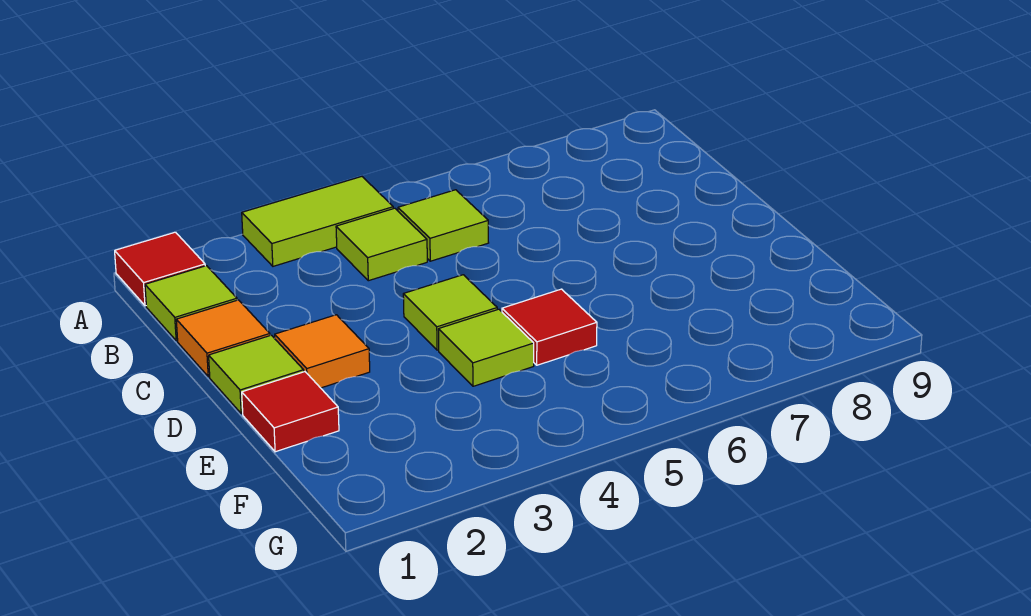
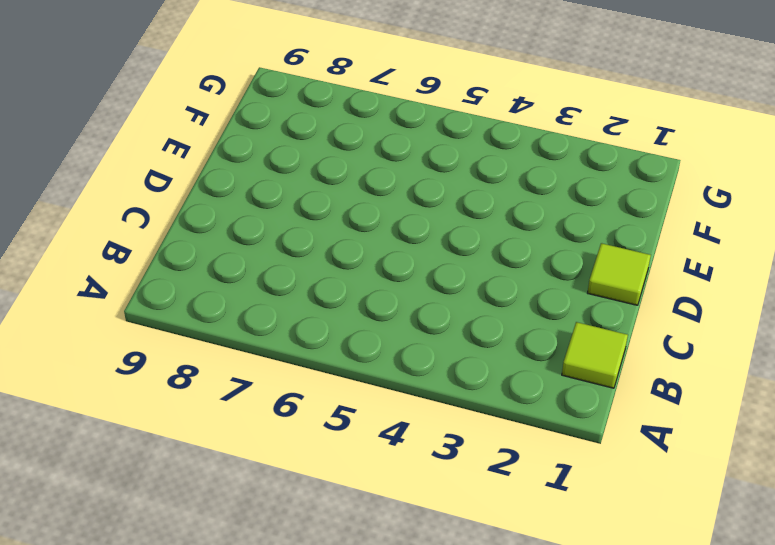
none -> red tile A1 level 1
none -> lime tile A3:A4 level 1
none -> lime tile B4 level 1

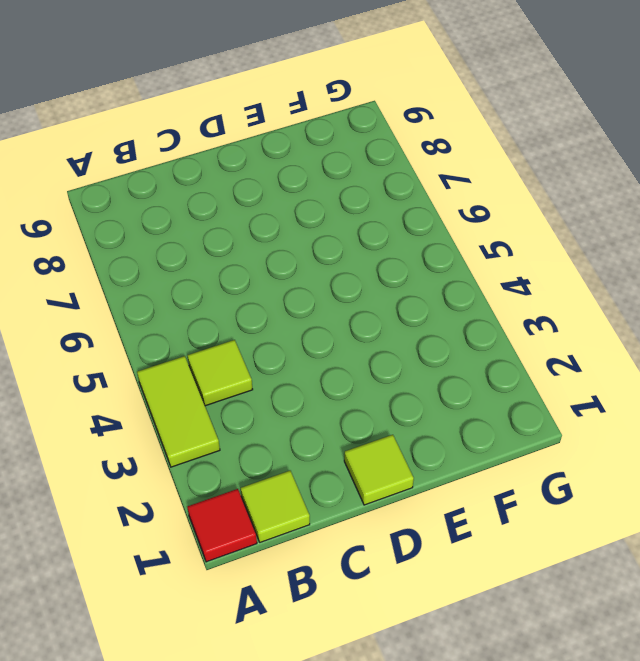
none -> lime tile B5 level 1
none -> orange tile C1 level 1
none -> orange tile D2 level 1

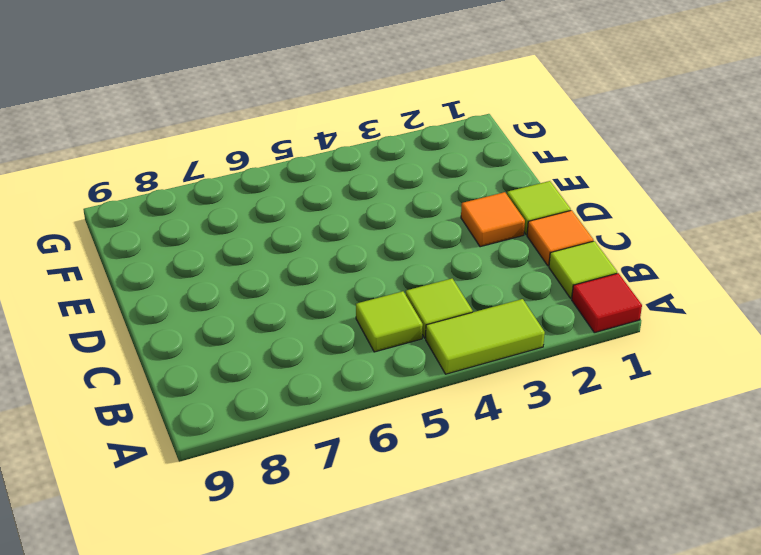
none -> lime tile D4 level 1
none -> red tile E1 level 1
none -> lime tile E4 level 1

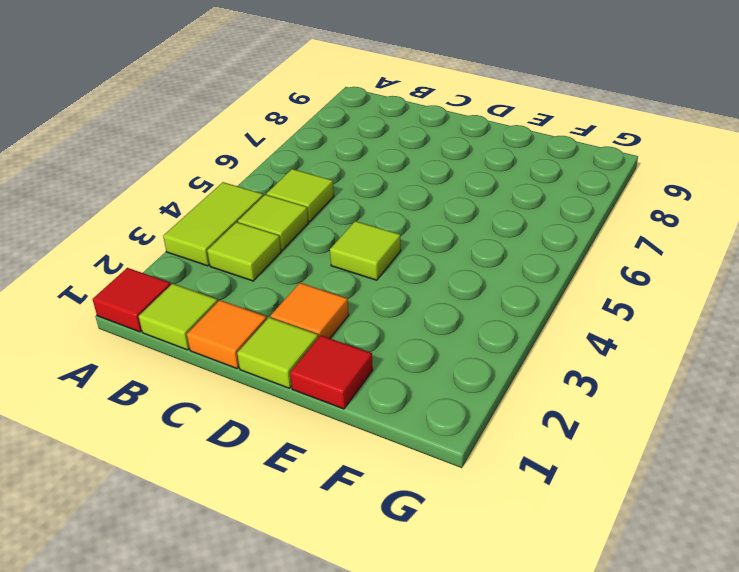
lime tile B3 level 1 -> lime tile E4 level 1
none -> red tile E5 level 1

